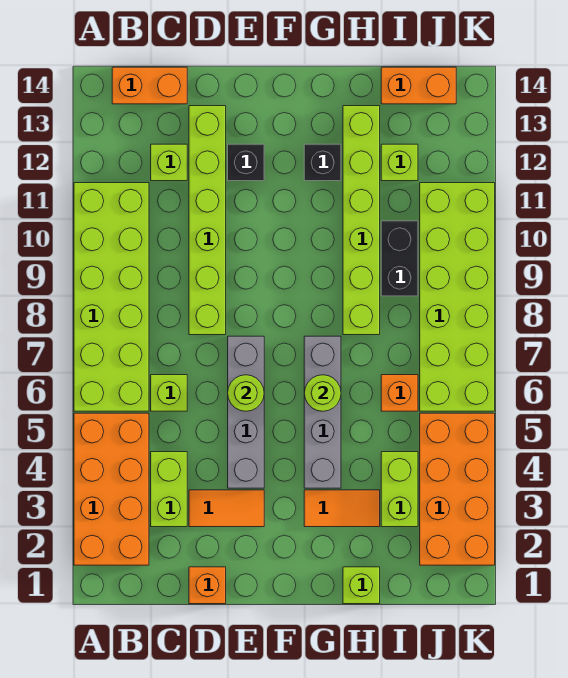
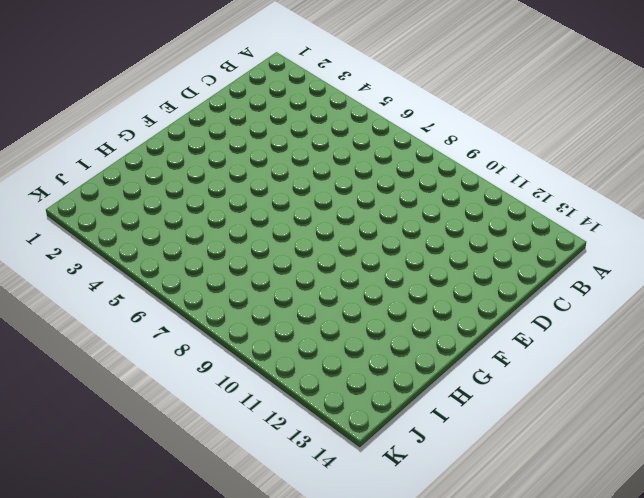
none -> orange brick A2:B5 level 1
none -> lime brick A6:B11 level 1
none -> orange brick B14:C14 level 1

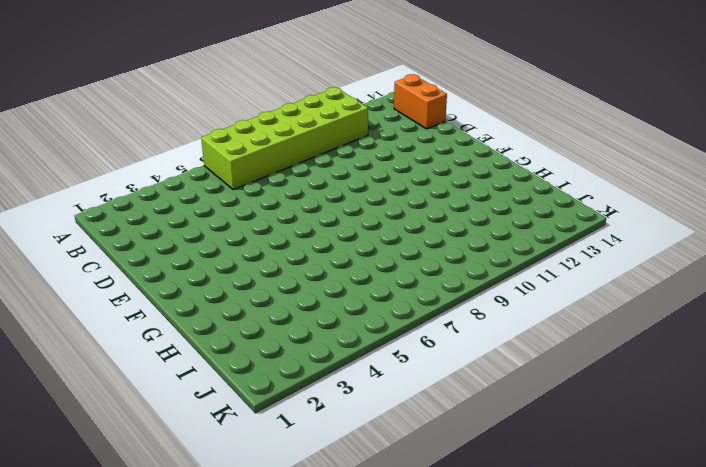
none -> orange brick A2:B5 level 1
none -> lime brick C3:C4 level 1
none -> lime brick C6 level 1

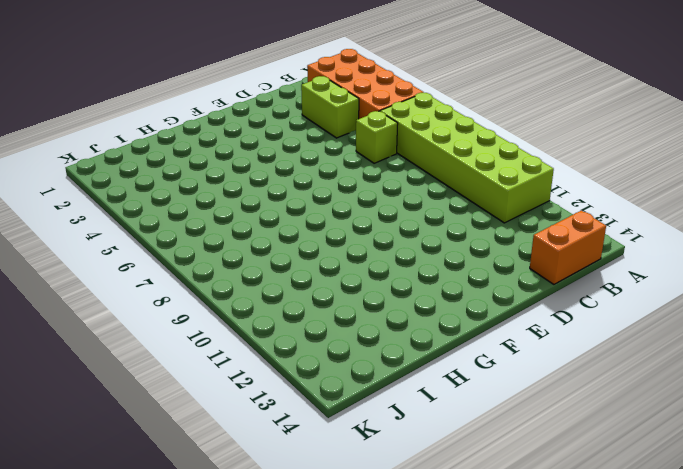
none -> lime brick C12 level 1
none -> orange brick D1 level 1
none -> orange tile D3:E3 level 1

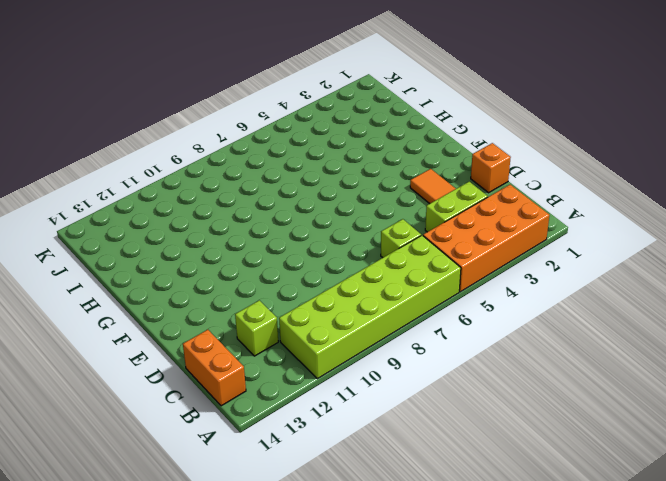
none -> lime brick D8:D13 level 1
none -> grey brick E4:E7 level 1
none -> black brick E12 level 1

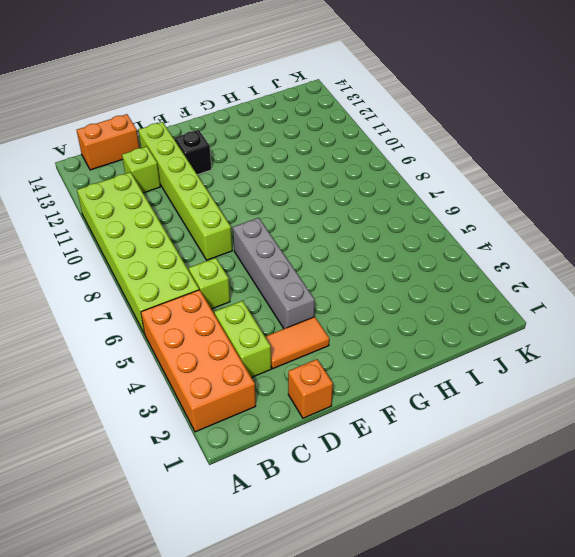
none -> orange tile G3:H3 level 1
none -> grey brick G4:G7 level 1
none -> black brick G12 level 1

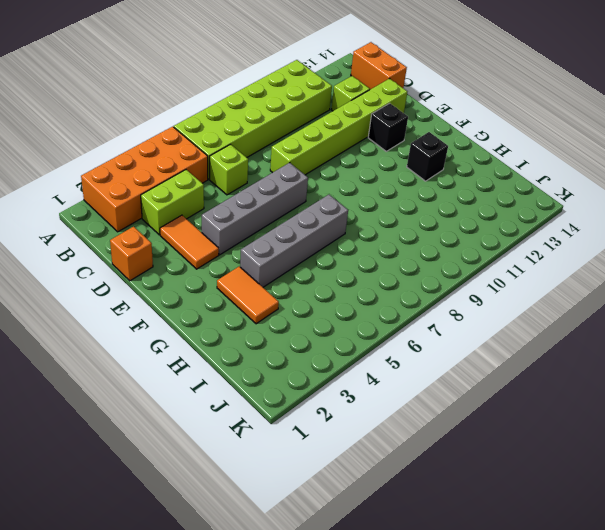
none -> lime brick H1 level 1
none -> lime brick H8:H13 level 1
none -> lime brick I3:I4 level 1

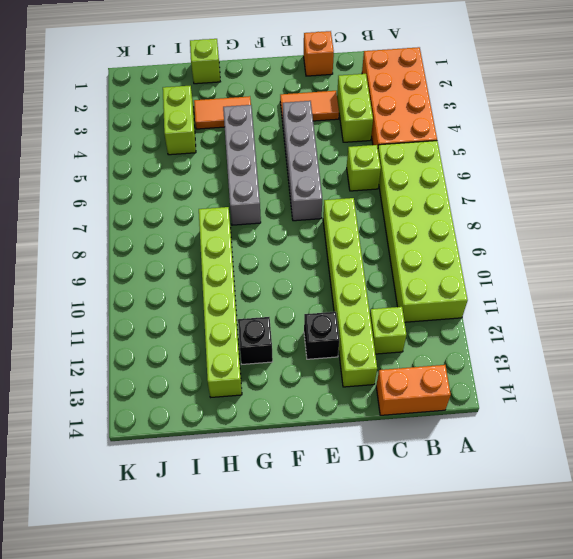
none -> orange brick I6 level 1
none -> black brick I9:I10 level 1
none -> lime brick I12 level 1

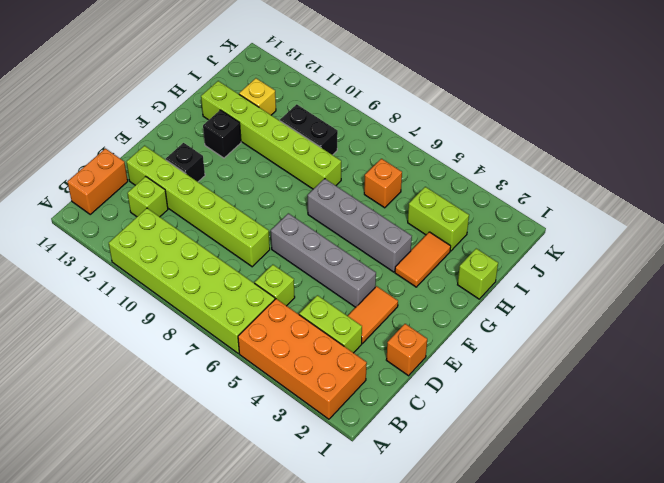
yellow brick I12 level 1 -> lime brick I12 level 1
none -> orange brick I14:J14 level 1
none -> orange brick J2:K5 level 1
none -> lime brick J6:K11 level 1

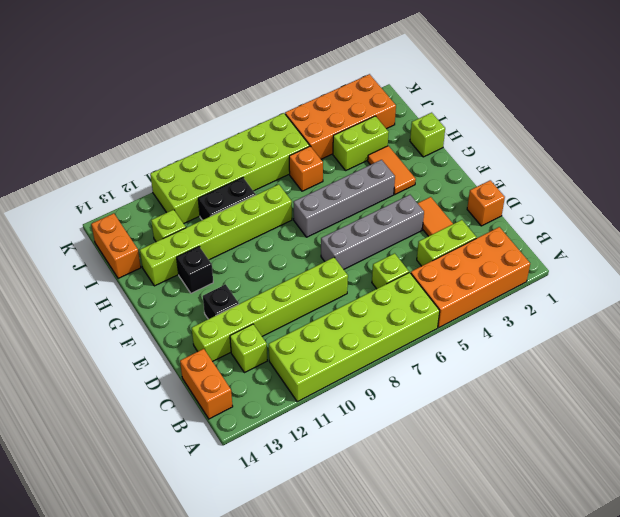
none -> lime round brick E6 level 2
none -> lime round brick G6 level 2

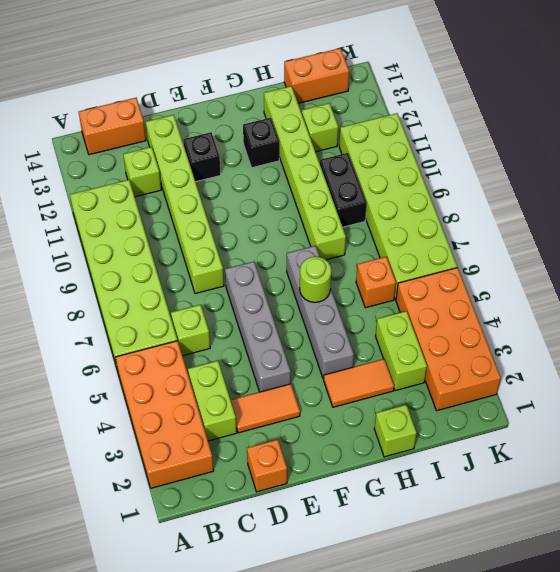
none -> lime round brick E6 level 2

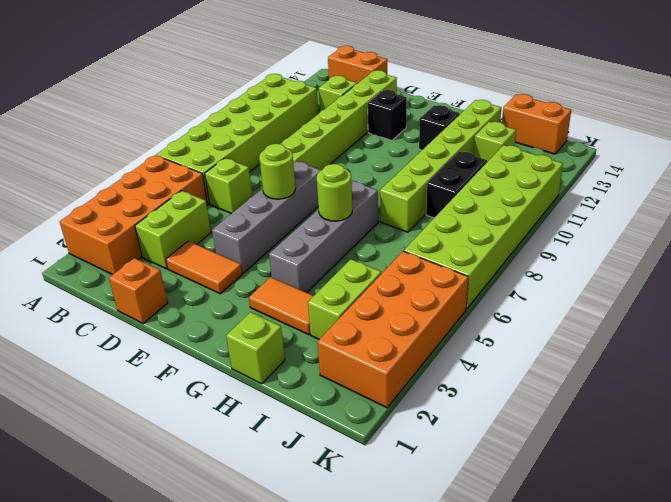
none -> orange brick I6 level 1

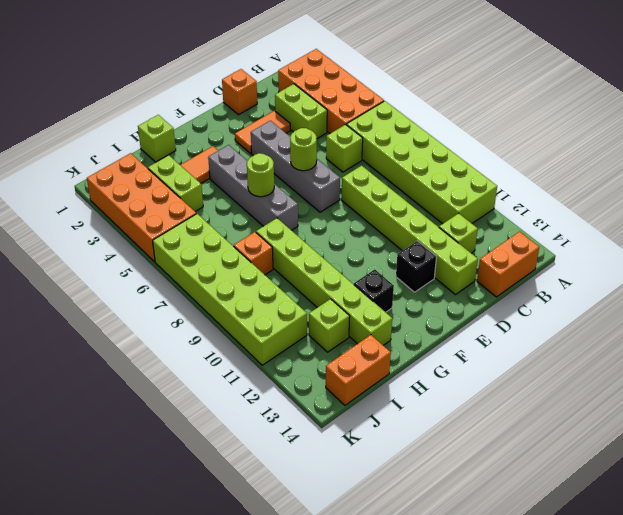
orange brick I8 level 1 -> orange brick I6 level 1
none -> black brick I9:I10 level 1

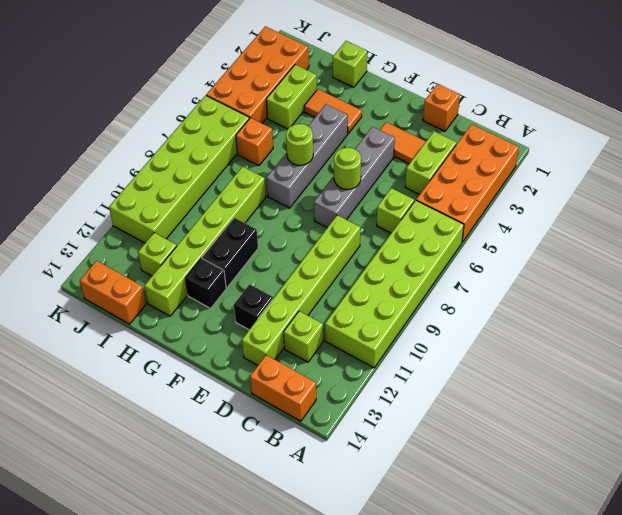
black brick G10:G11 level 1 -> black brick I9:I10 level 1

